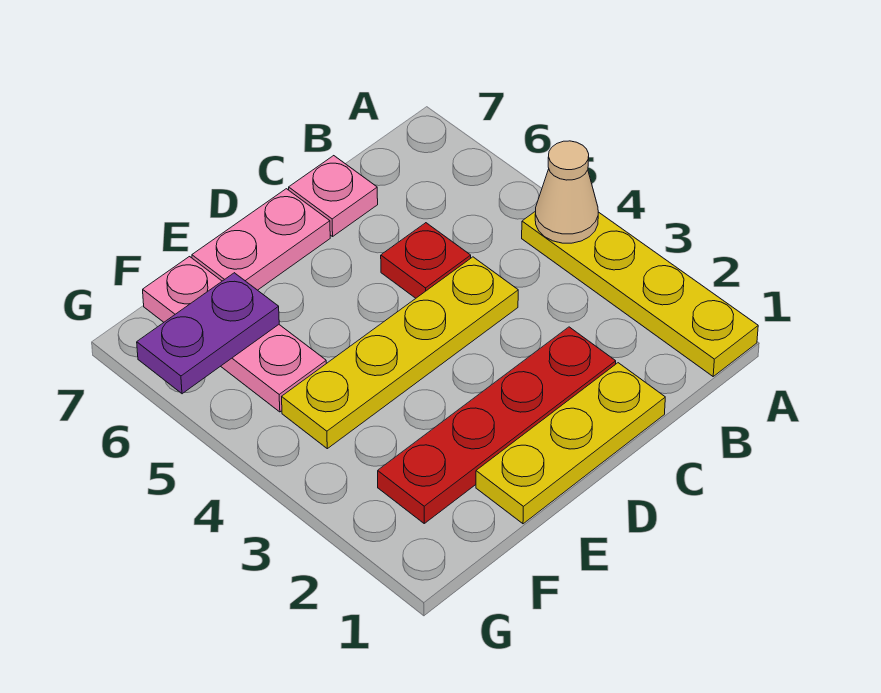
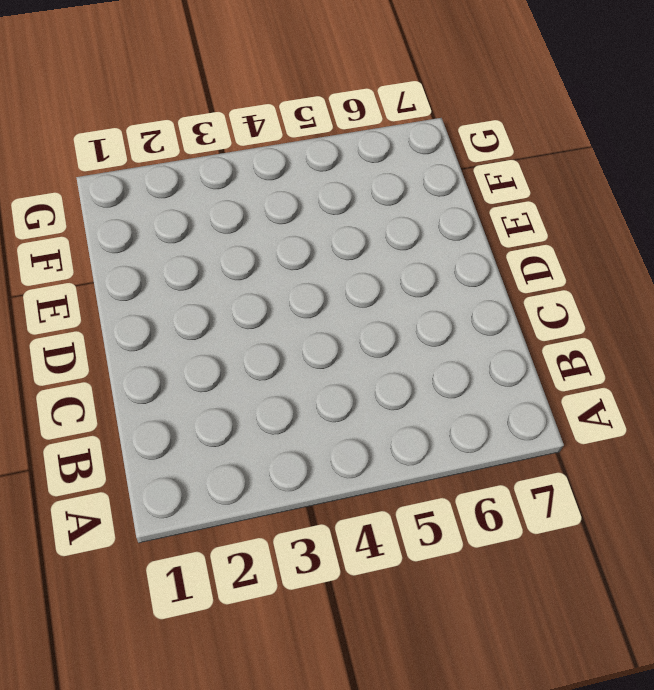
none -> yellow plate A1:A4 level 1
none -> yellow plate C1:E1 level 1

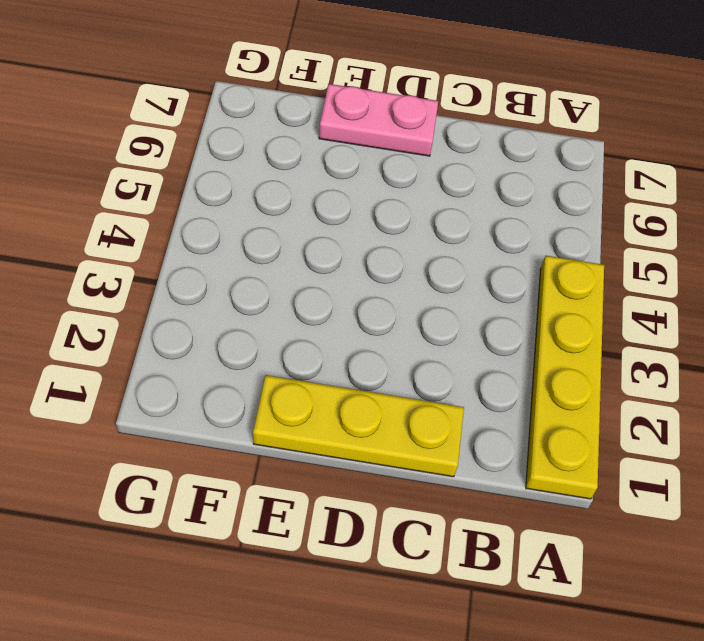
none -> red plate C2:F2 level 1
none -> yellow plate C4:F4 level 1

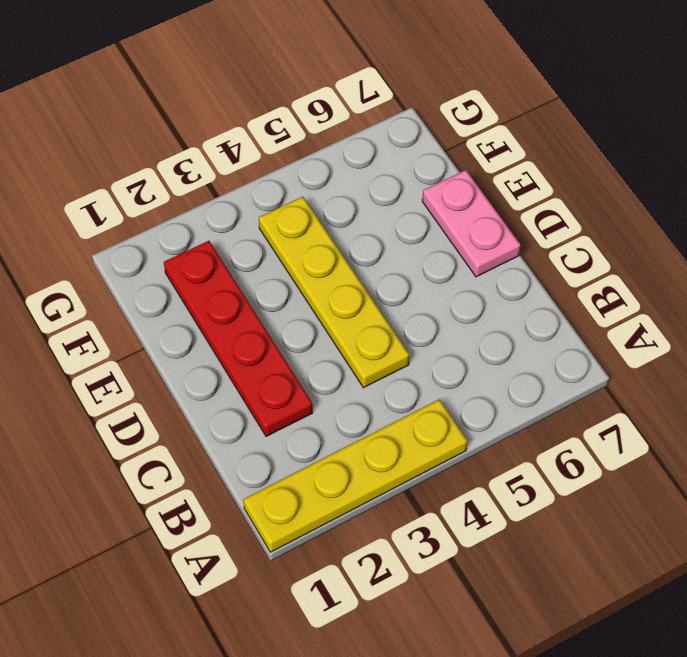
none -> yellow plate C1:E1 level 1
none -> red plate C5 level 1

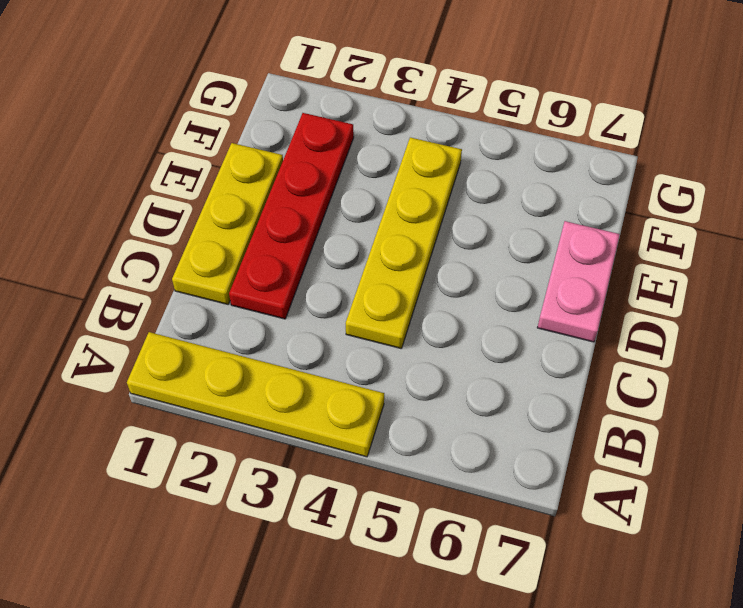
none -> red plate C5 level 1
none -> pink plate C7 level 1

